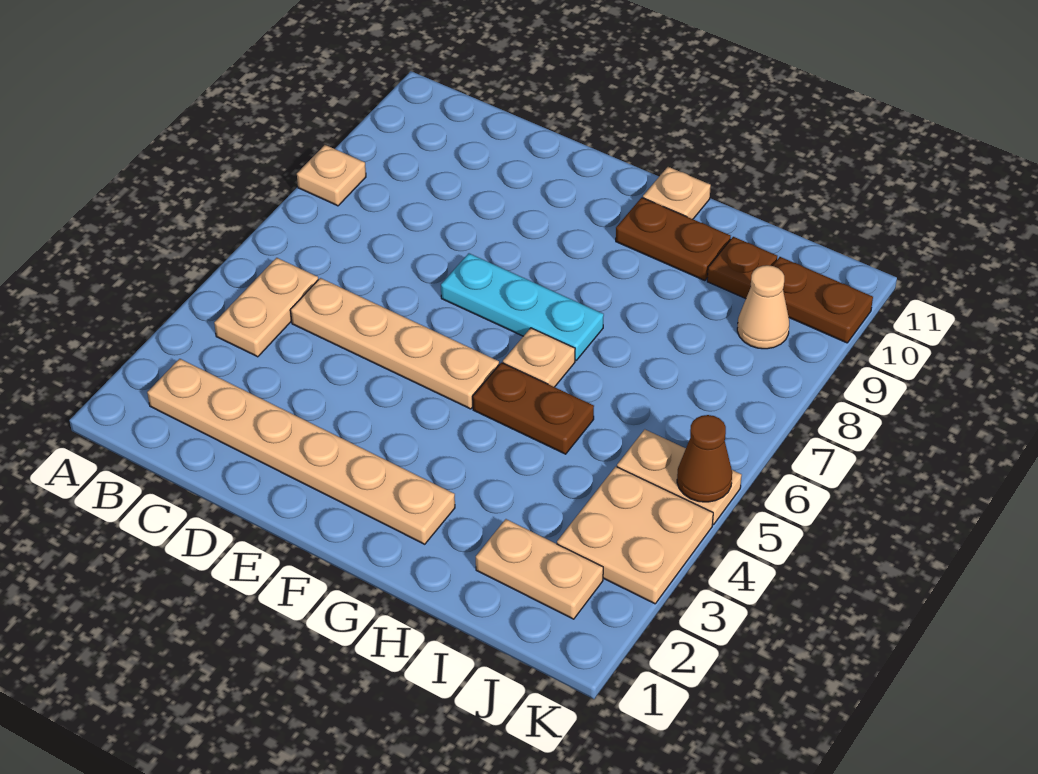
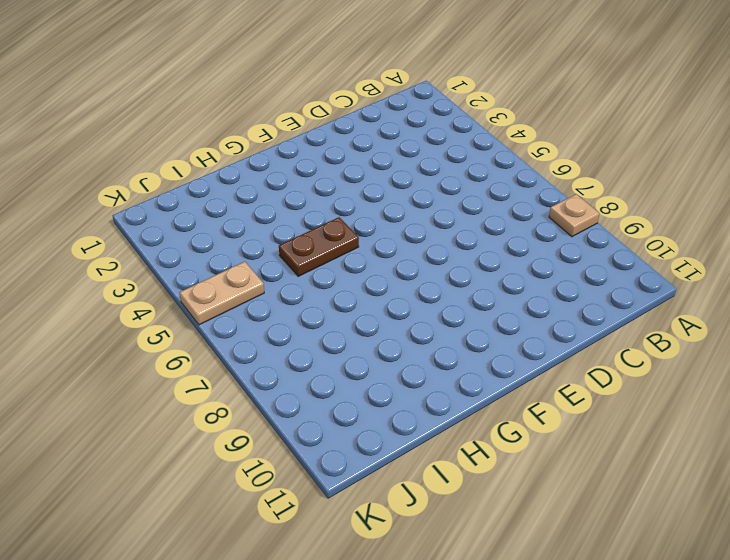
none -> tan plate B2:G2 level 1
none -> tan plate B4:B5 level 1
none -> tan plate C5:F5 level 1

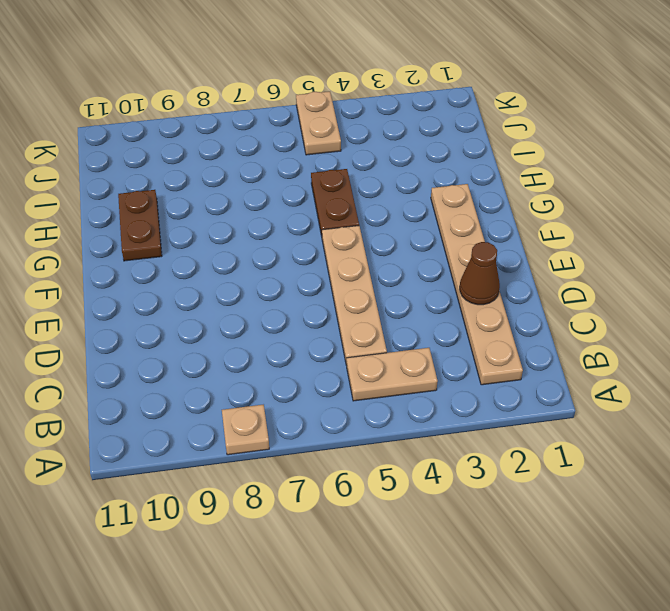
brown cone D2 level 2 -> brown cone K5 level 2
none -> cyan plate E7:G7 level 1
none -> tan plate G6 level 1
none -> tan plate G11 level 1

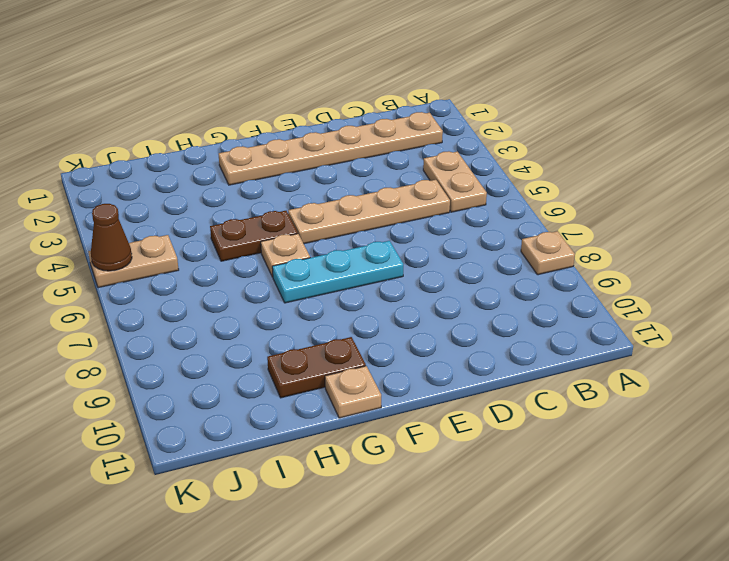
none -> tan plate I2:J2 level 1
none -> brown plate I10 level 1
none -> tan plate J3:K4 level 1

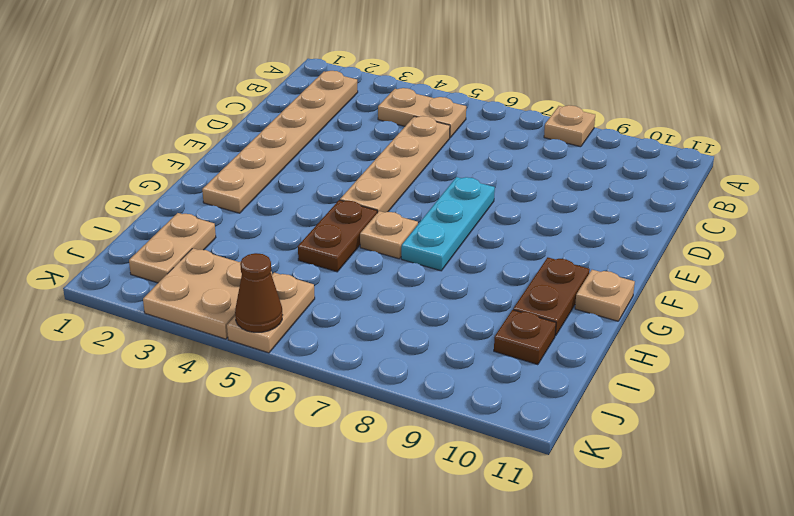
none -> tan cone J9 level 1
none -> brown plate J10:K10 level 1

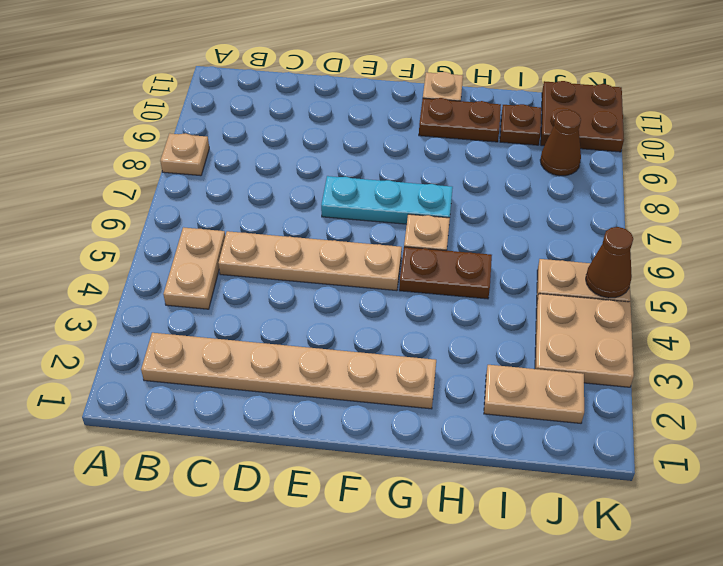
brown cone J9 level 1 -> tan cone J9 level 1
brown plate J10:K11 level 1 -> brown plate J10:K10 level 1

